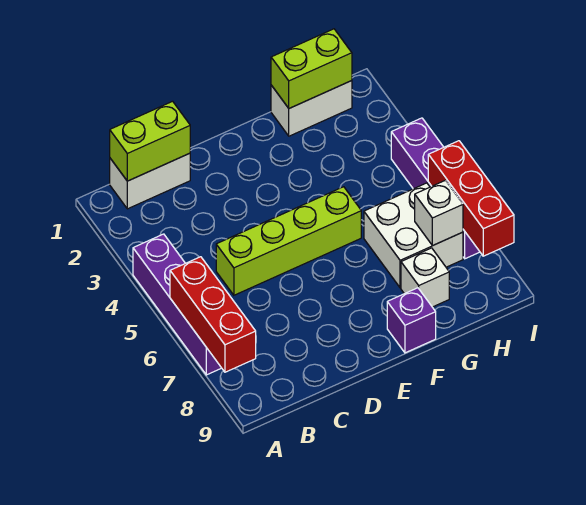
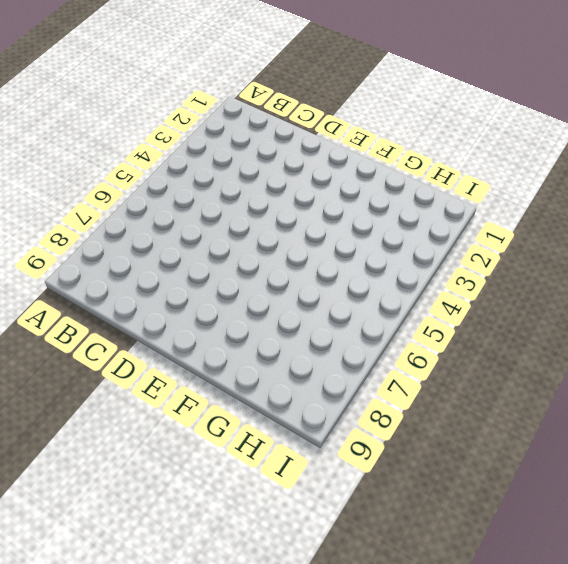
none -> purple brick A4:A7 level 1
none -> white brick B1:C1 level 1
none -> lime brick C5:F5 level 1

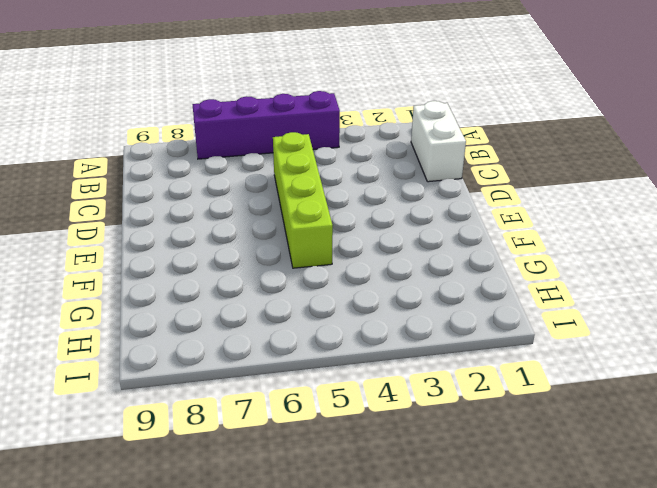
none -> purple brick F9 level 1
none -> white brick G1:H1 level 1
none -> white brick G6:H7 level 1

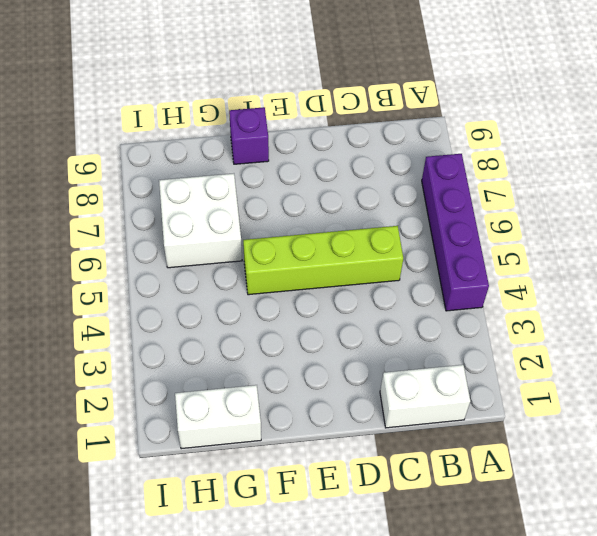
none -> white brick G8 level 1
none -> purple brick I4:I7 level 1
none -> red brick A6:A8 level 2

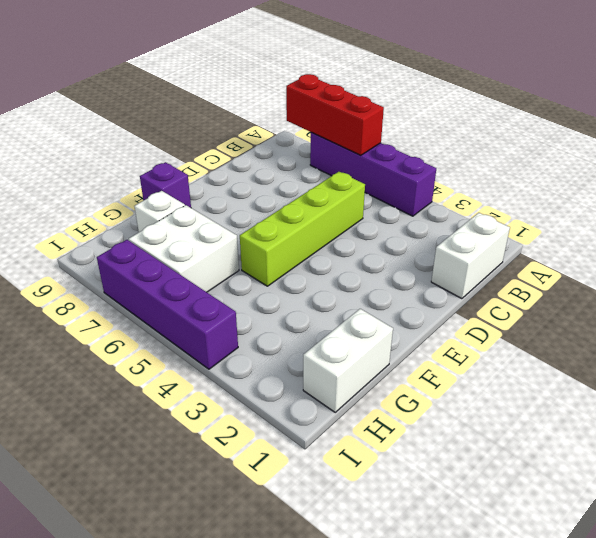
none -> lime brick B1:C1 level 2
none -> lime brick G1:H1 level 2
none -> white brick H7 level 2

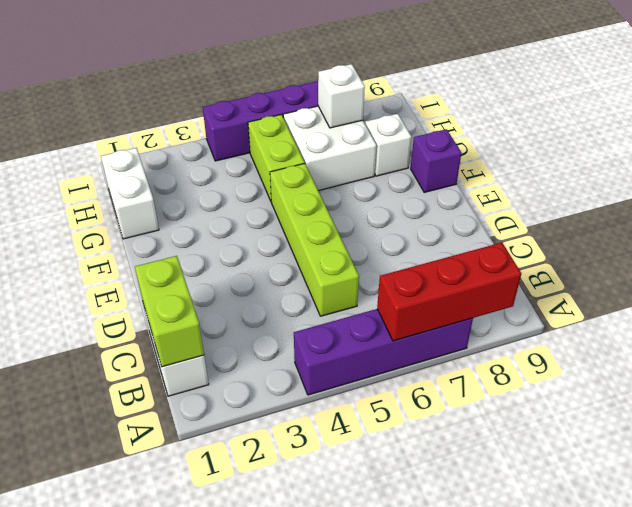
lime brick G5:H5 level 1 -> lime brick G1:H1 level 2
none -> red brick I6:I8 level 2

